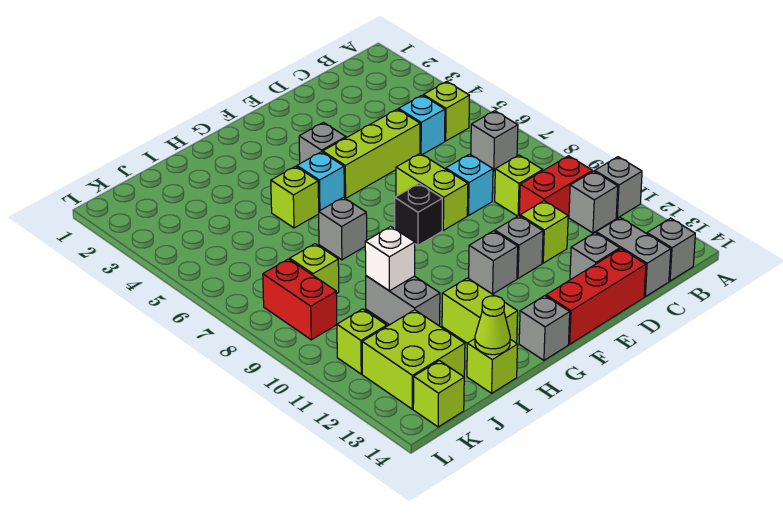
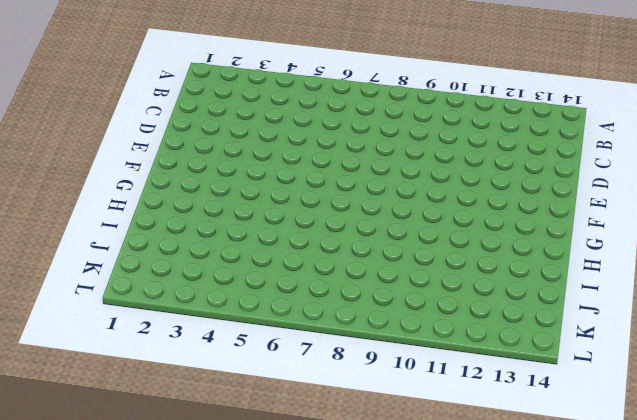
none -> grey brick A11 level 1
none -> lime brick B5 level 1
none -> grey brick B7 level 1
none -> red brick B10:C10 level 1

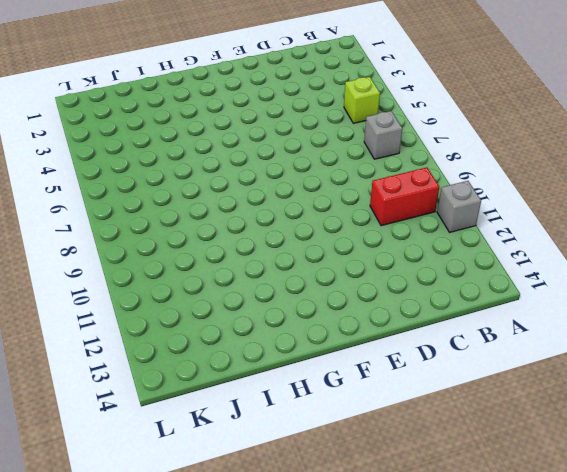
none -> grey brick B11 level 1
none -> grey brick B14 level 1
none -> cyan brick C5 level 1
none -> lime brick C9 level 1

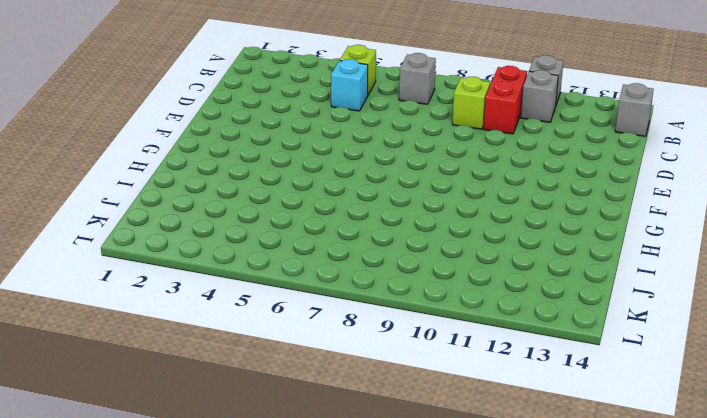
none -> grey brick C13:C14 level 1
none -> lime brick D5:F5 level 1
none -> cyan brick D8 level 1
none -> lime brick D11 level 1

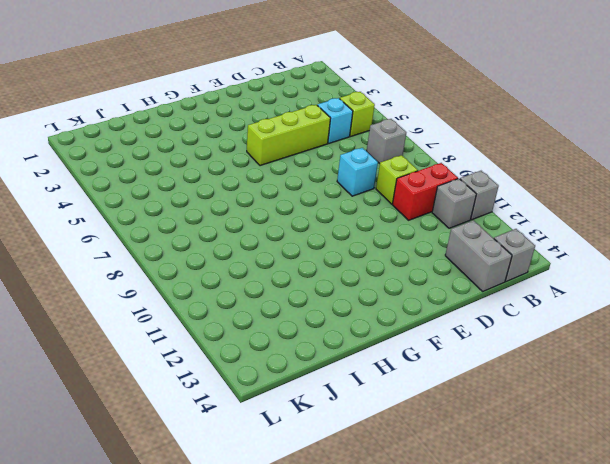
none -> lime brick D11 level 1
none -> grey brick D13 level 1
none -> red brick D14:F14 level 1
none -> lime brick E7:E8 level 1

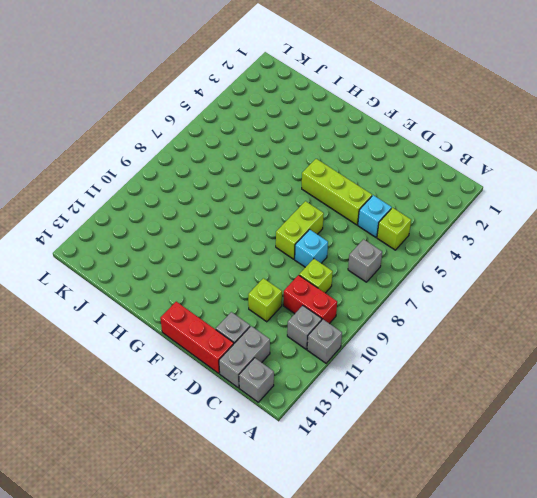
none -> grey brick E11 level 1
none -> grey brick F4 level 1
none -> black brick F8 level 1
none -> grey brick F11 level 1

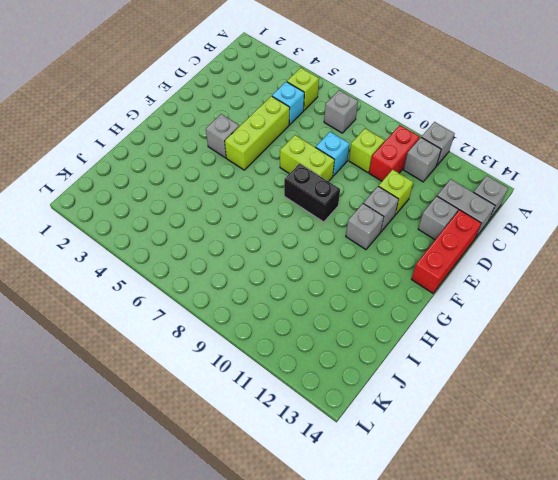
black brick F8:F9 level 1 -> black brick F8 level 1
none -> cyan brick G5 level 1
none -> grey brick G14 level 1
none -> lime brick H5 level 1
none -> grey brick H7 level 1

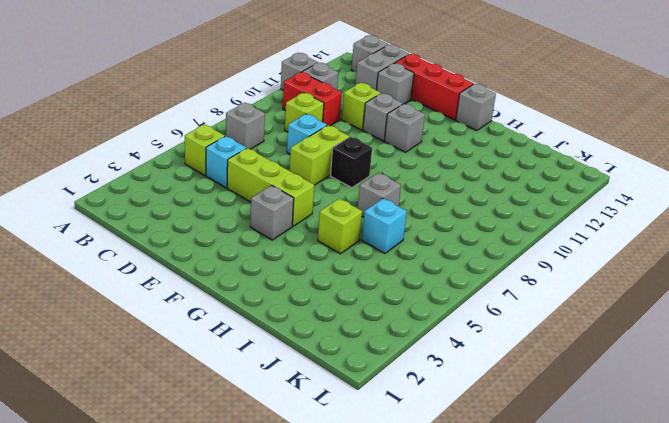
cyan brick I6 level 1 -> cyan brick G5 level 1
none -> lime brick H12:H13 level 1
none -> grey brick I10:I11 level 1
none -> lime brick I14 level 1
none -> lime brick J8 level 1

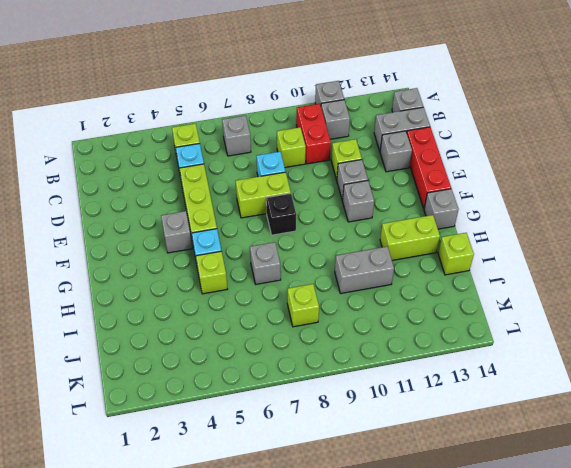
none -> lime brick J12:K13 level 1
none -> red brick K8:K9 level 1
none -> lime brick K11 level 1
none -> lime brick K14 level 1

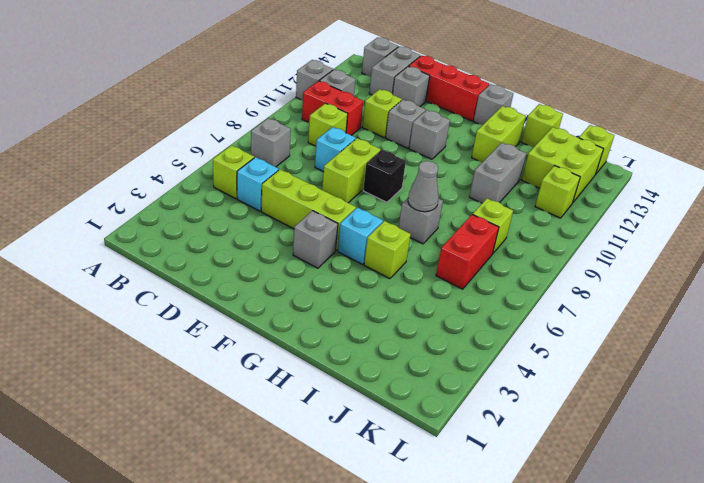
grey cone H7 level 2 -> none
red brick J6:J7 level 1 -> red brick K8:K9 level 1
none -> white brick I10 level 2
none -> lime cone I14 level 2

